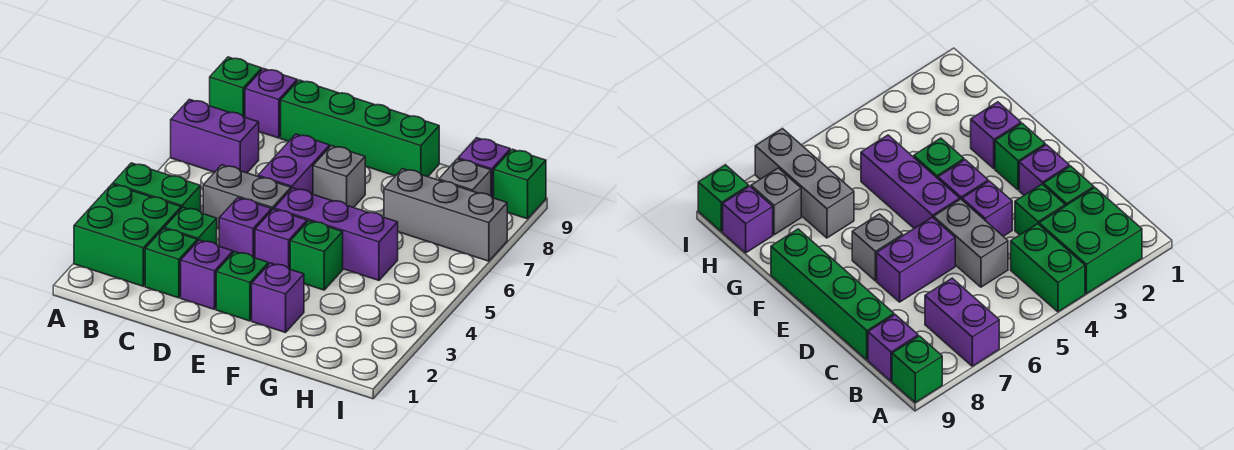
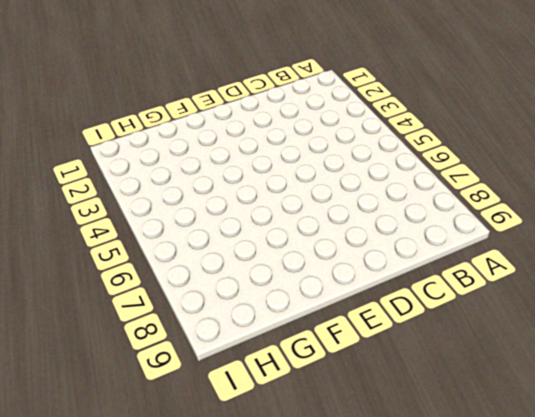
none -> green brick A2:B3 level 1
none -> green brick A4:B4 level 1
none -> purple brick A7:B7 level 1

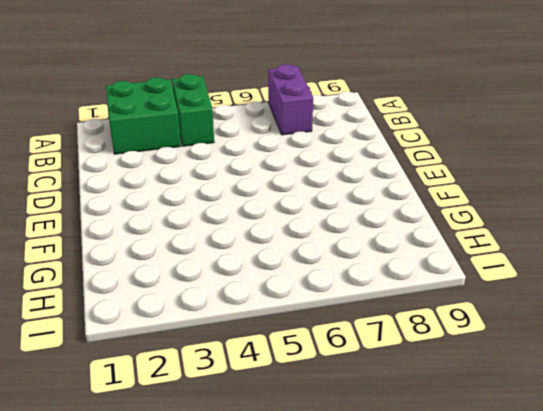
none -> green brick A9 level 1
none -> purple brick B9 level 1
none -> green brick C2 level 1

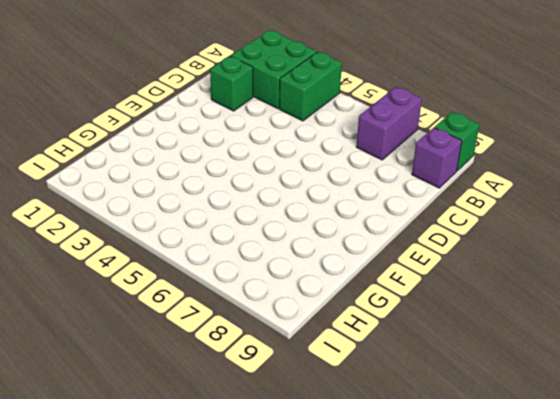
none -> green brick C3 level 1
none -> grey brick C5:D5 level 1
none -> green brick C9:F9 level 1

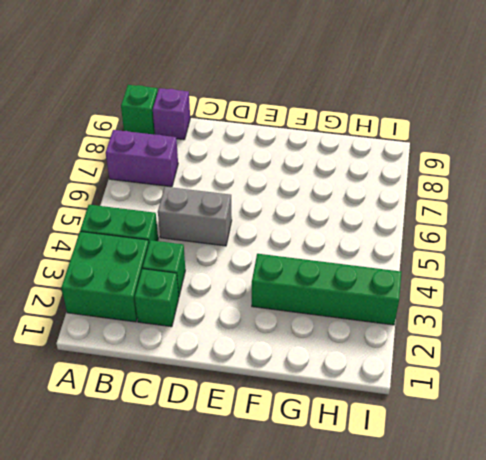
green brick F3:I3 level 1 -> green brick C9:F9 level 1
none -> purple brick D2 level 1
none -> purple brick D4 level 1
none -> purple brick D6:D7 level 1

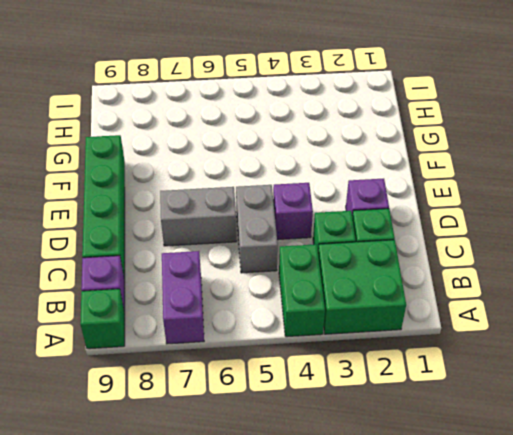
grey brick D6:D7 level 1 -> purple brick D6:D7 level 1
none -> green brick E2 level 1
none -> purple brick E4 level 1
none -> purple brick E5:G5 level 1

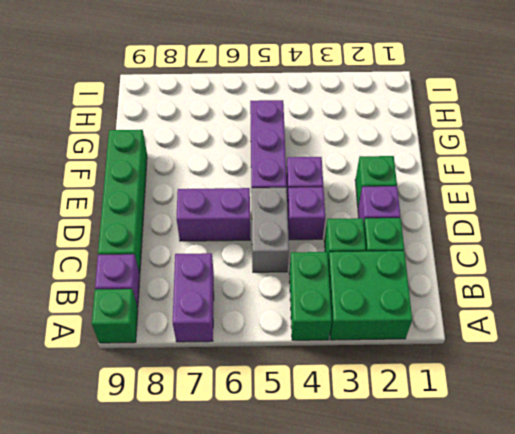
none -> grey brick E7 level 1
none -> purple brick F2 level 1
none -> green brick F4 level 1

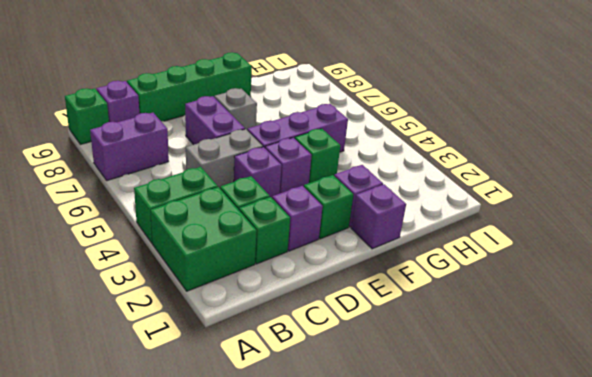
purple brick F1 level 1 -> purple brick H9 level 1
none -> grey brick G7:I7 level 1
none -> grey brick H8 level 1
none -> green brick I9 level 1

